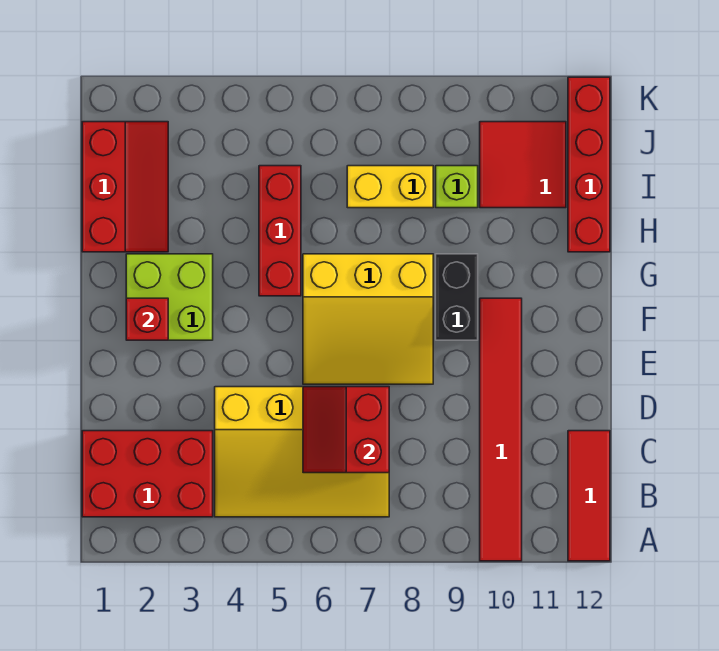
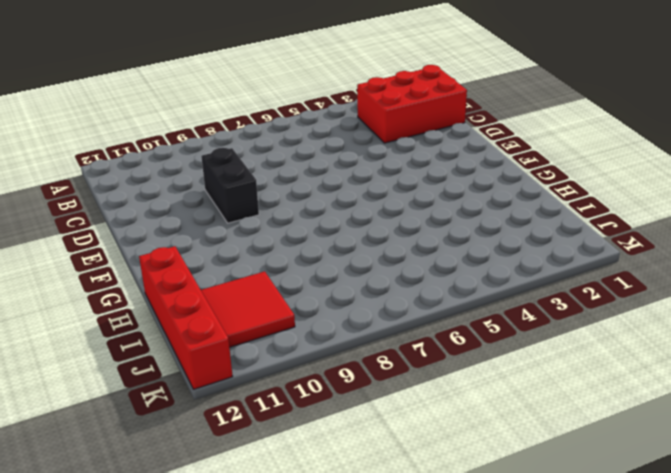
black brick D9:E9 level 1 -> black brick F9:G9 level 1
none -> red tile A10:F10 level 1
none -> red tile A12:C12 level 1
none -> yellow slope B4:D7 level 1 top D

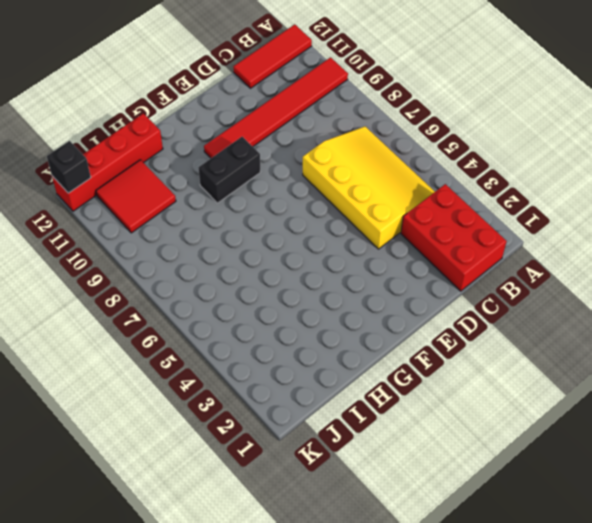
black brick K12 level 2 -> none
none -> yellow slope E6:G8 level 1 top G
none -> lime brick F2:G3 level 1
none -> red brick G5:I5 level 1

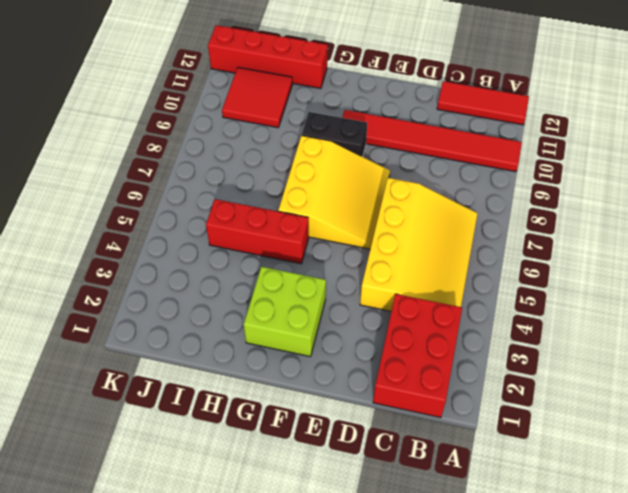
none -> red slope H1:J2 level 1 top 1
none -> yellow brick I7:I8 level 1
none -> lime brick I9 level 1

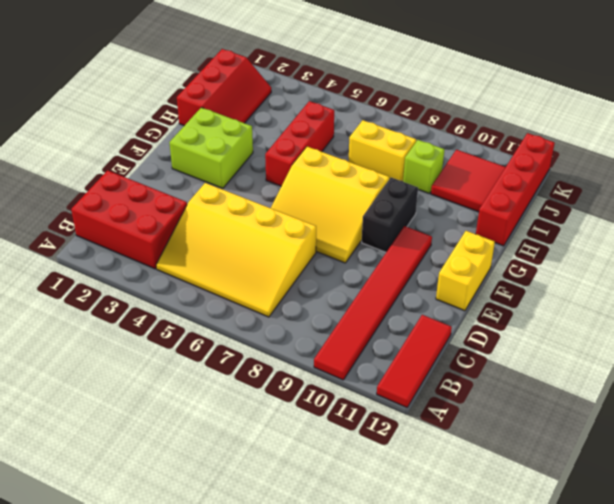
yellow brick E12:F12 level 1 -> none
none -> red slope C6:D7 level 2 top 7
none -> red brick F2 level 2

